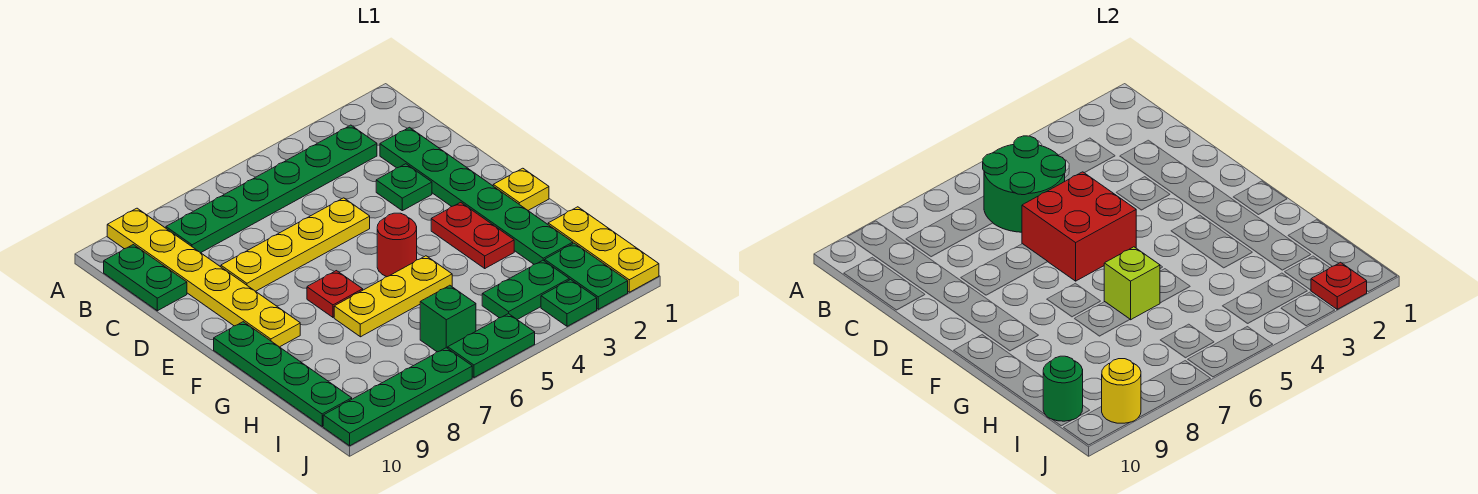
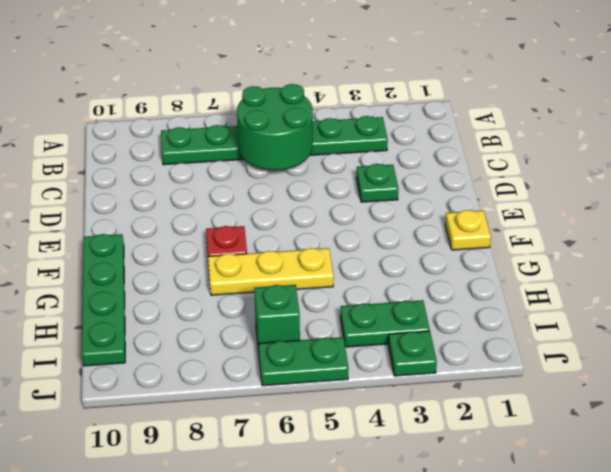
none -> yellow plate A9:F9 level 1
none -> green plate B10:C10 level 1
none -> green plate C2:H2 level 1

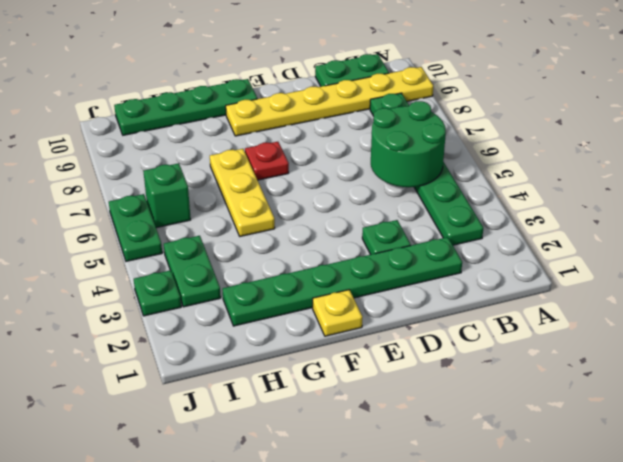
none -> yellow plate D5:D8 level 1
none -> red plate F3:G3 level 1
none -> red round brick F5 level 1

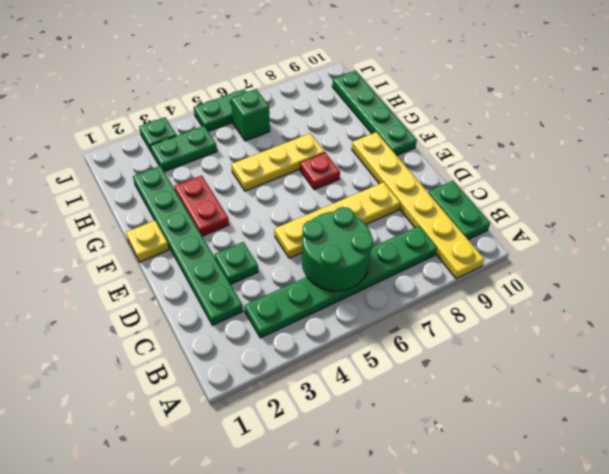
none -> red round brick F5 level 1
none -> yellow plate H1:J1 level 1
none -> green plate I2:J2 level 1

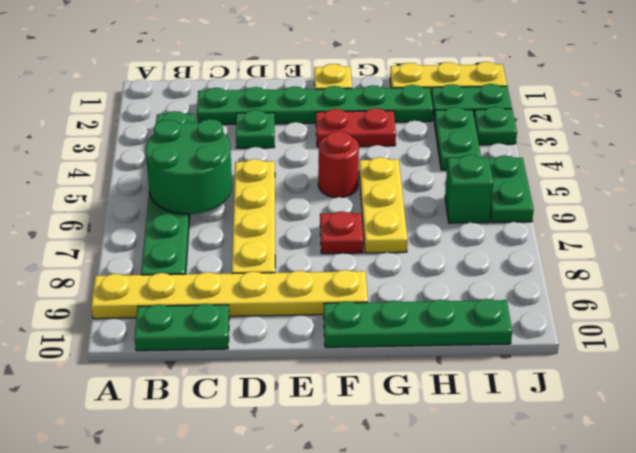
none -> green plate J7:J10 level 1
none -> red brick D5:E6 level 2
none -> lime brick G6 level 2

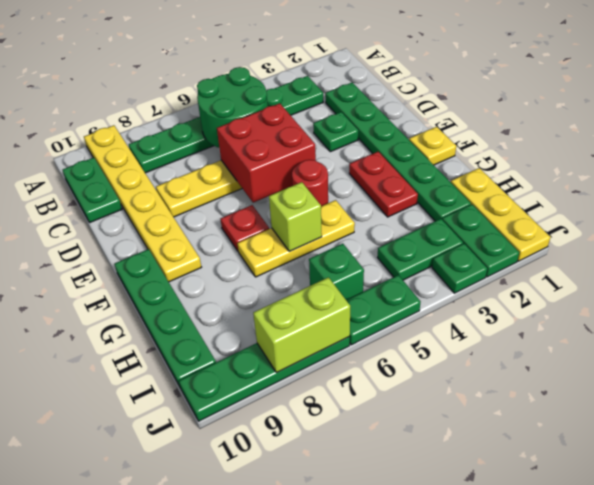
lime brick J7:J8 level 2 -> none
none -> green round brick I10 level 2
none -> red plate J2 level 2
none -> yellow round brick J9 level 2

